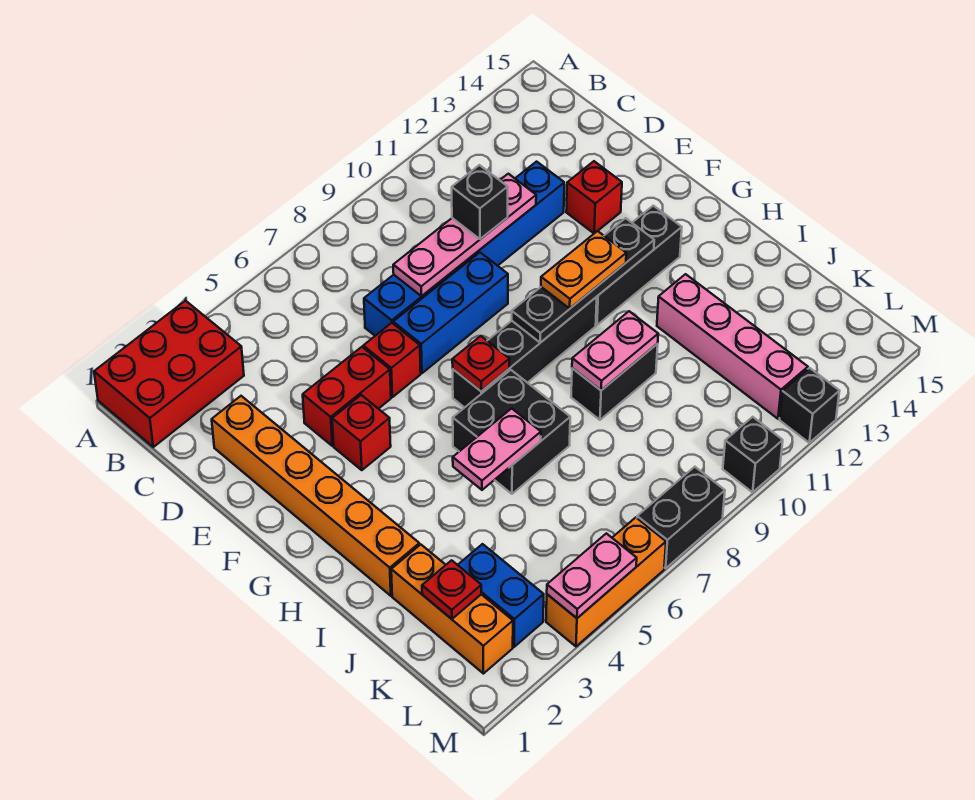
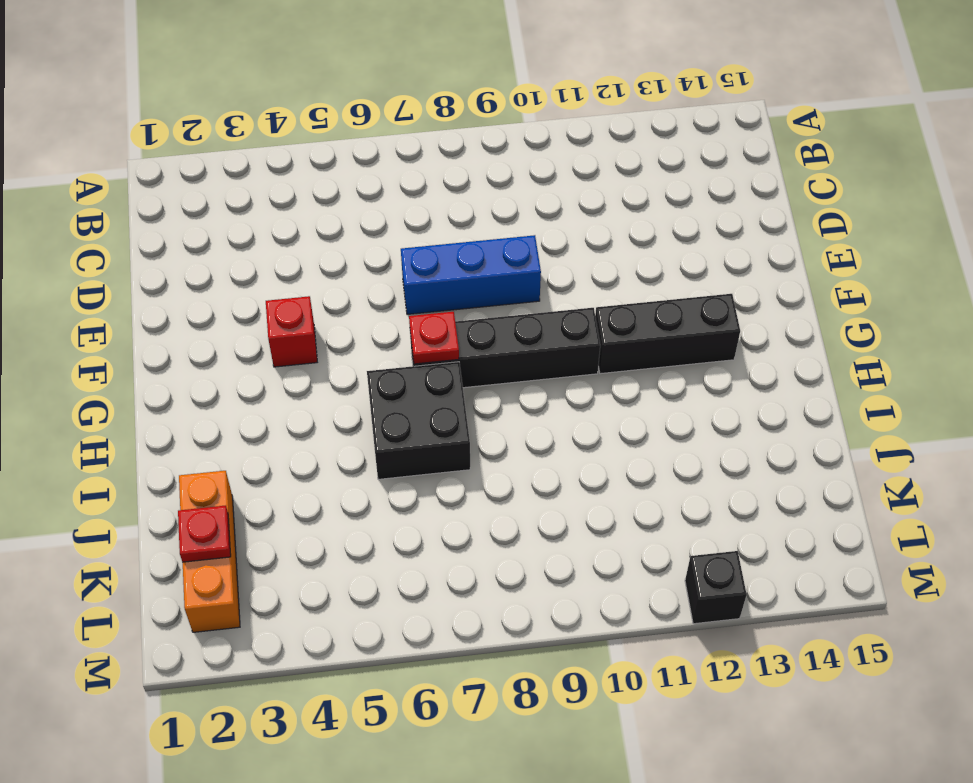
none -> red brick A1:B3 level 1
none -> orange brick D2:I2 level 1
none -> blue brick D7:D12 level 1

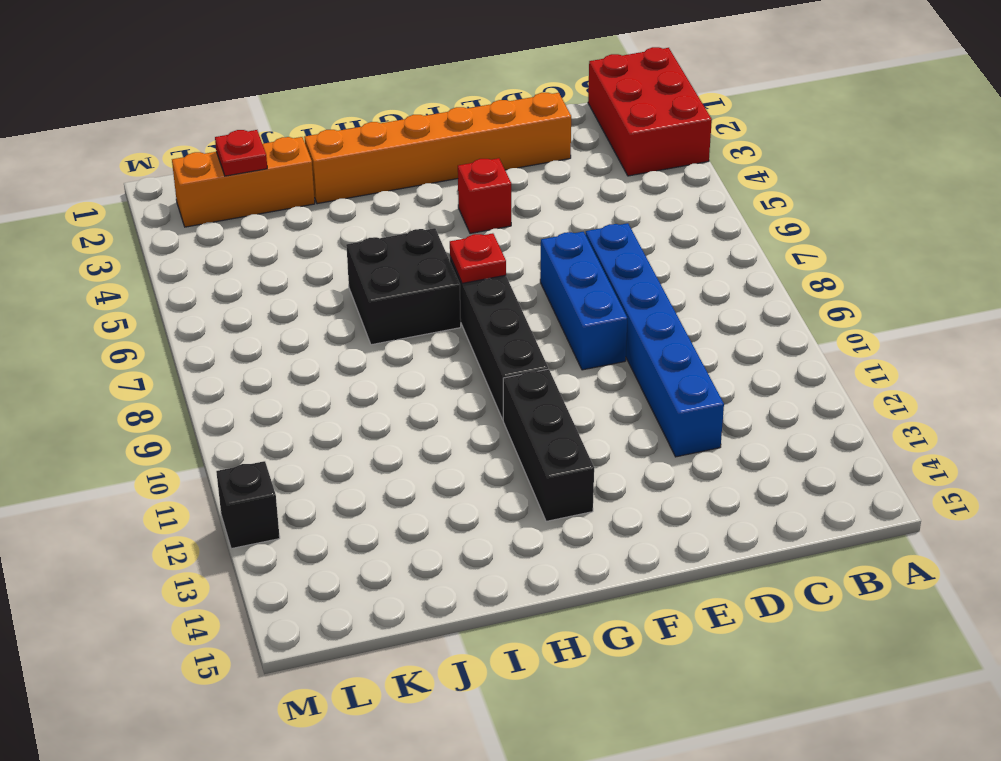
none -> red brick E4:E5 level 1
none -> red brick E6 level 1
none -> red brick E13 level 1

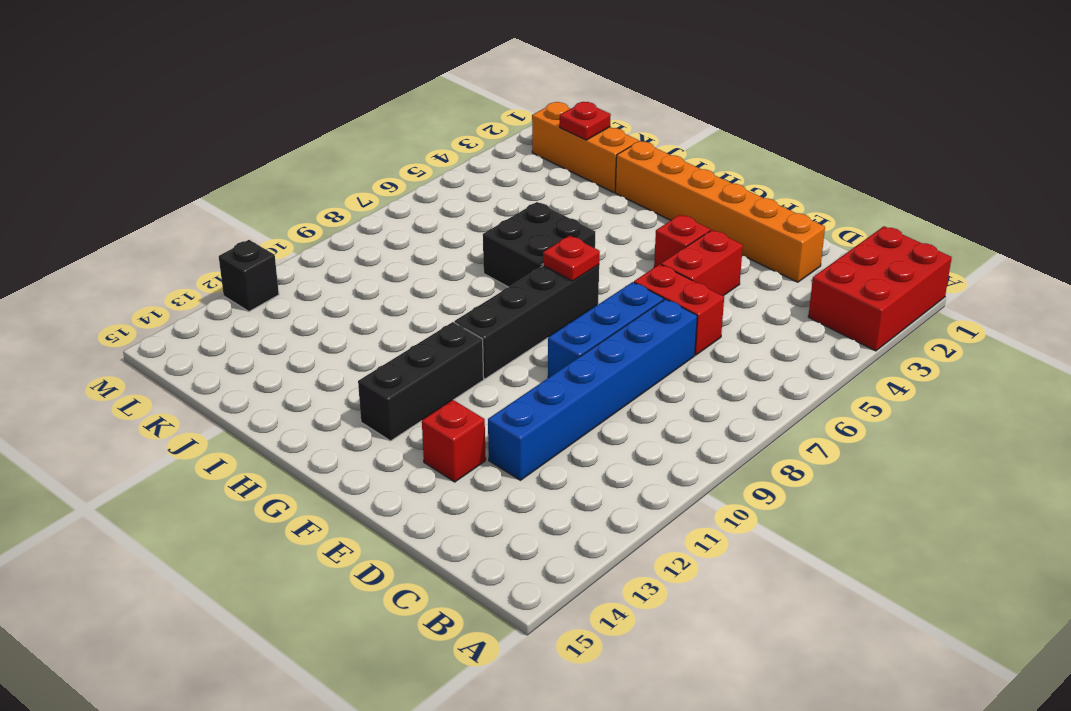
red brick D6:E6 level 1 -> red brick E6 level 1
none -> black brick I9:I10 level 1
none -> pink brick I12:L12 level 1
none -> blue brick K3:L3 level 1

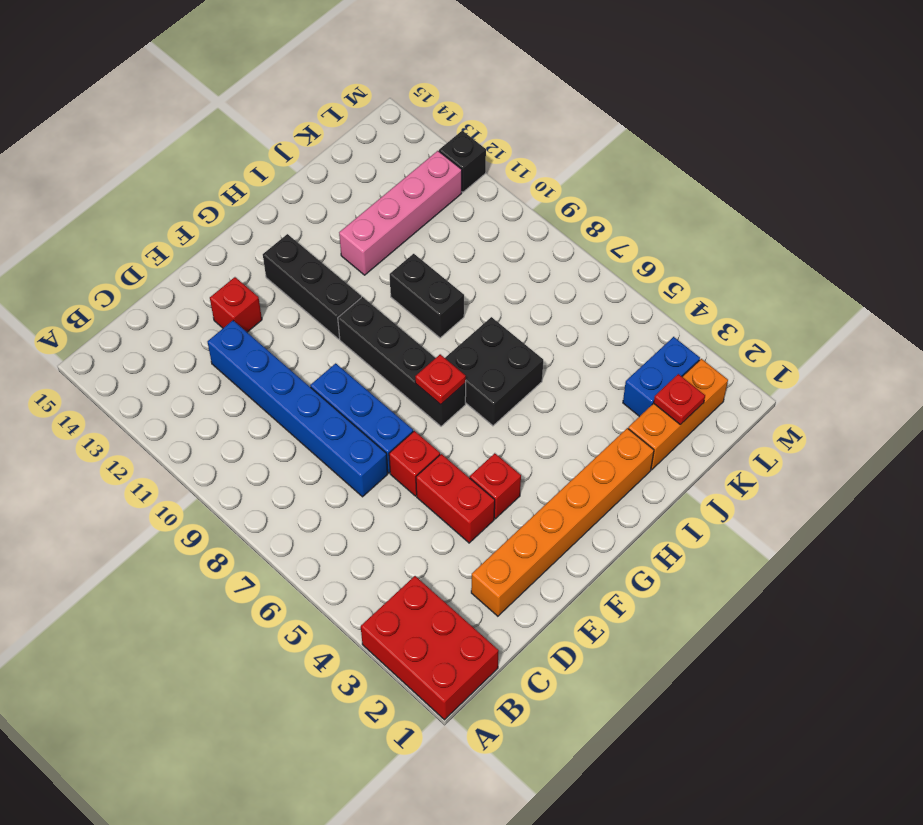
none -> orange brick M4:M6 level 1
none -> black brick M7:M8 level 1
none -> black brick M10 level 1

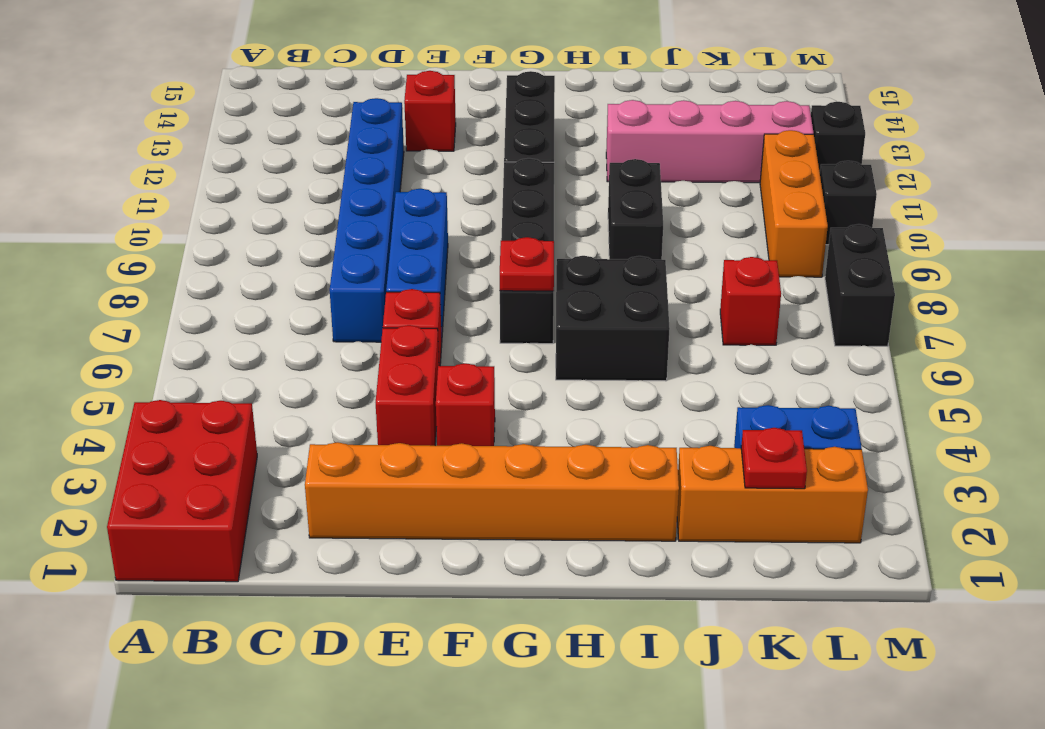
red brick K7 level 1 -> none
orange brick L9:L11 level 1 -> orange brick M4:M6 level 1
none -> pink plate D8:D11 level 2
none -> black plate G9:G12 level 2
none -> pink plate I5:I6 level 2

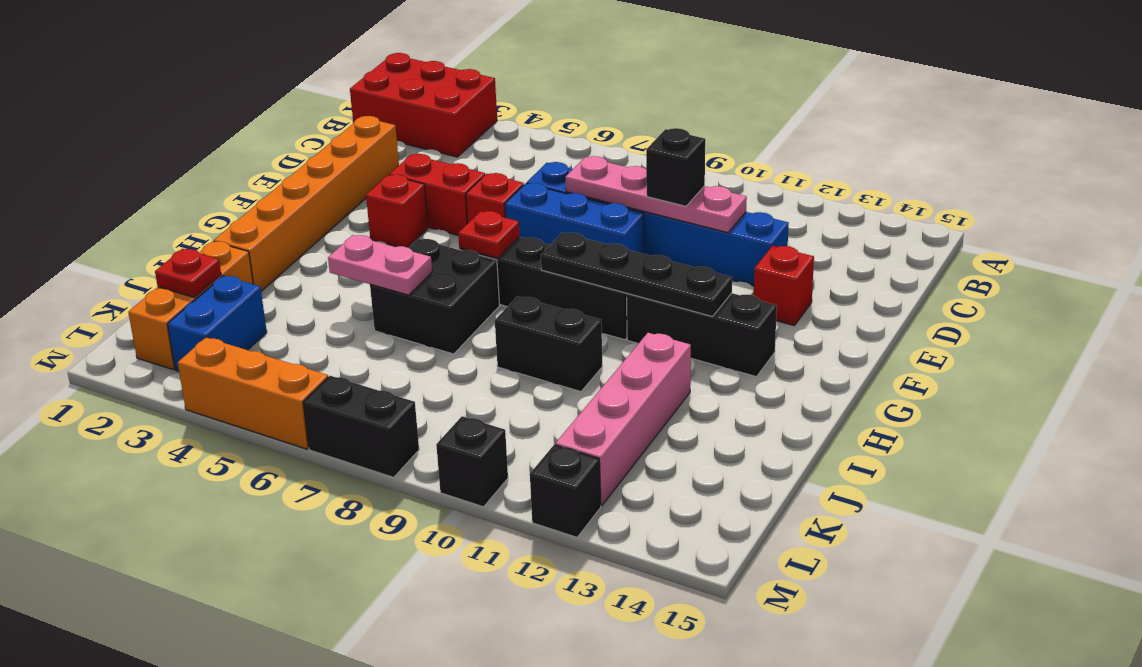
none -> pink plate I9:I10 level 2
none -> pink plate M4:M5 level 2
none -> orange plate G10:G11 level 3

